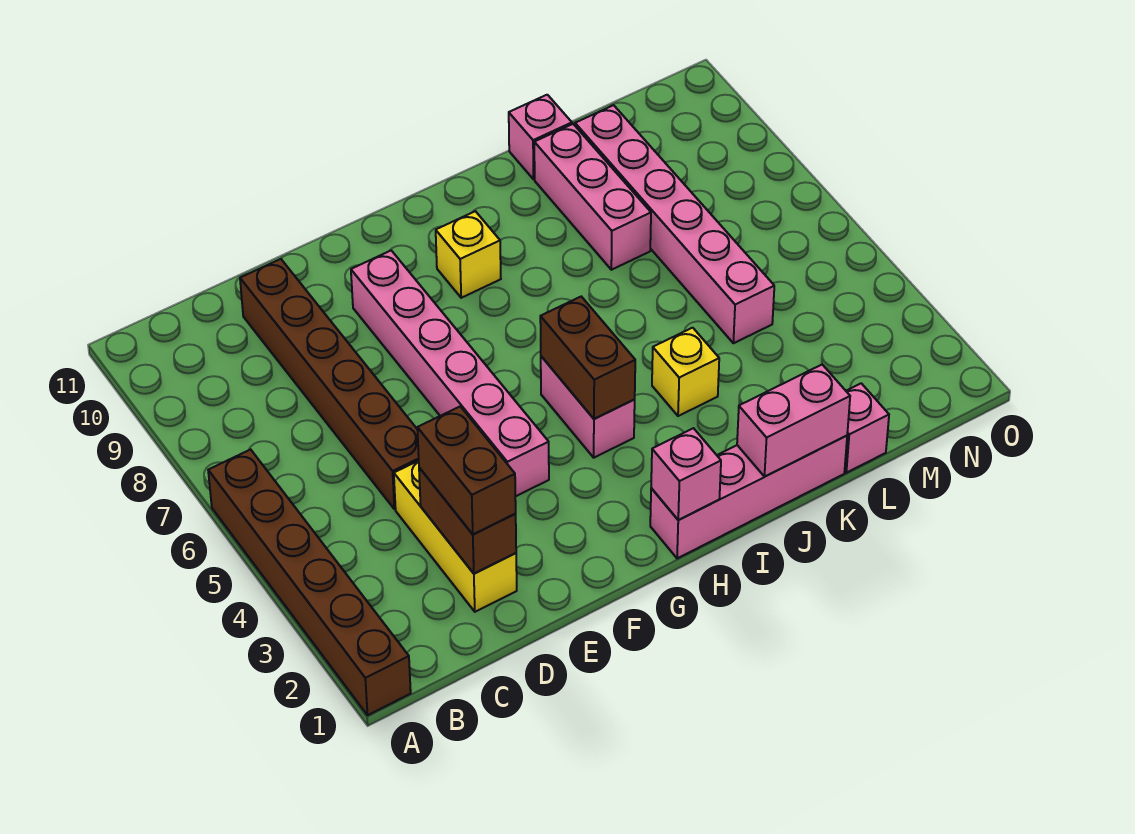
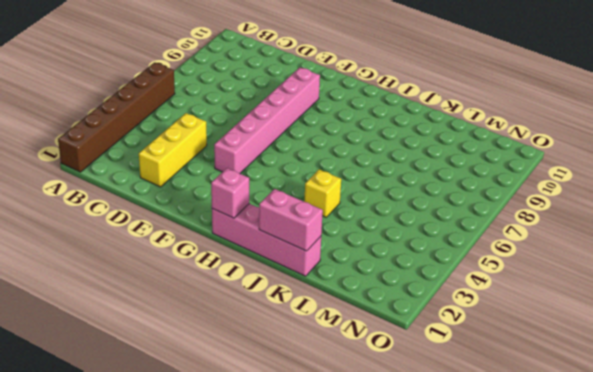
none -> brown brick D5:D10 level 1
none -> pink brick H4:H5 level 1
none -> yellow brick H9 level 1

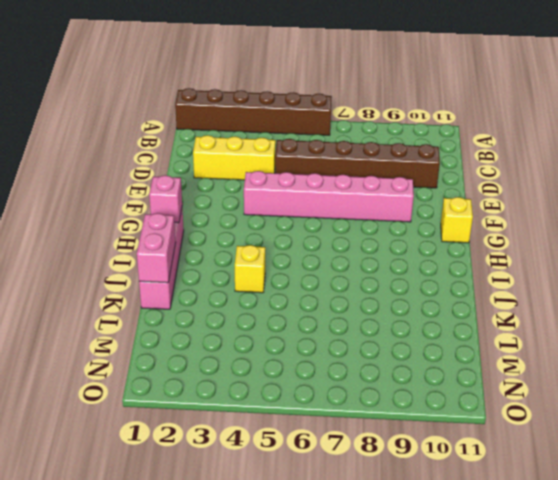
yellow brick G11 level 1 -> yellow brick H9 level 1
none -> pink brick H4:H5 level 1
none -> pink brick K8:K10 level 1
none -> pink brick K11 level 1

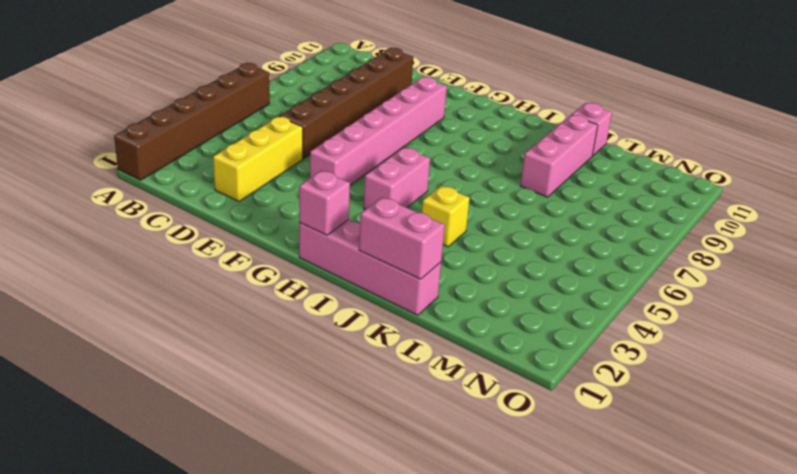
none -> yellow brick H9 level 1
none -> pink brick L1 level 1
none -> pink brick L5:L10 level 1

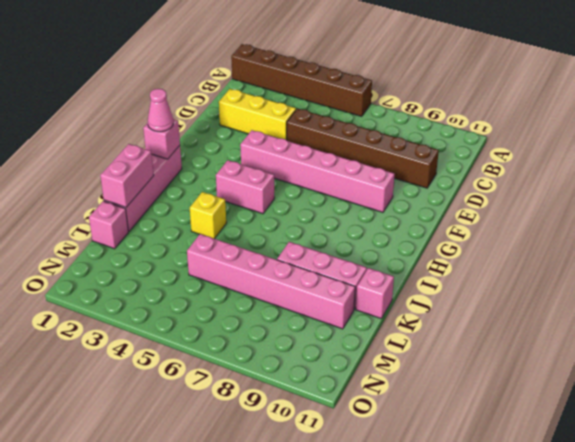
pink cone H1 level 3 -> none
none -> yellow brick H9 level 1
none -> brown brick D2:D3 level 2
none -> brown brick H4:H5 level 2

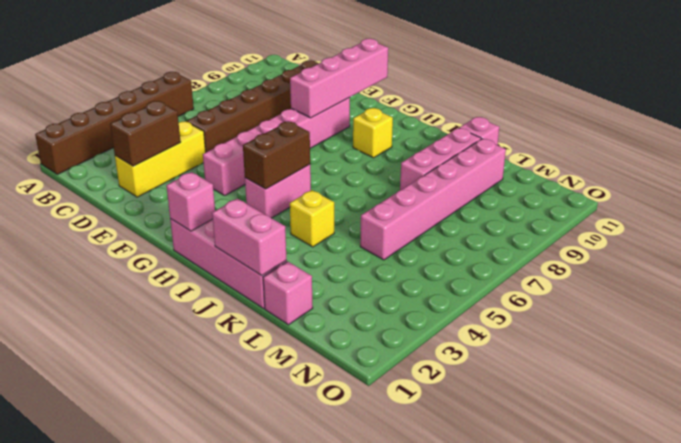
pink brick F8:F11 level 2 -> none
none -> brown brick D2:D3 level 3

